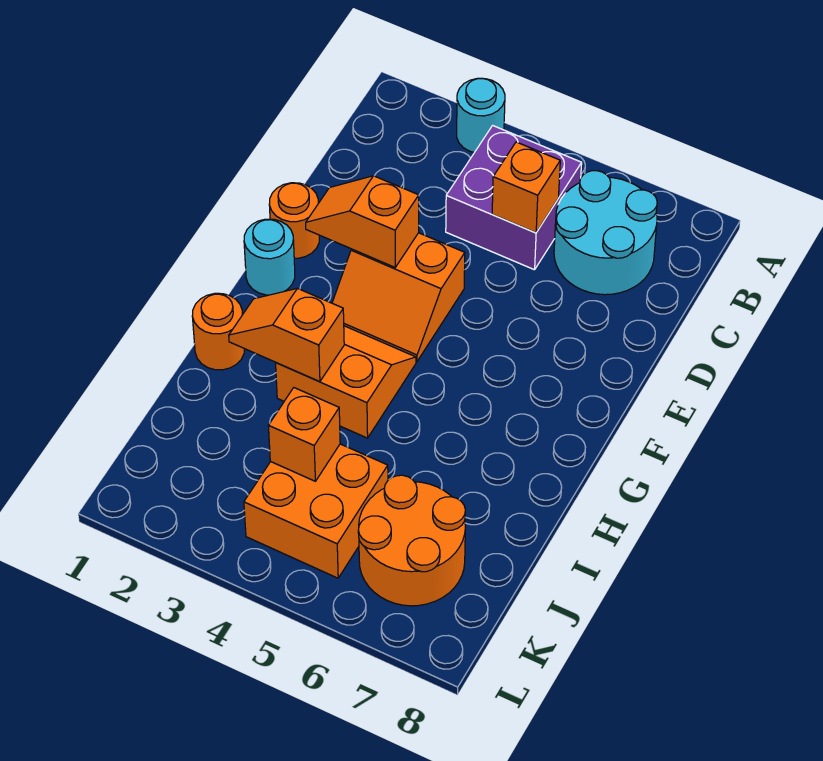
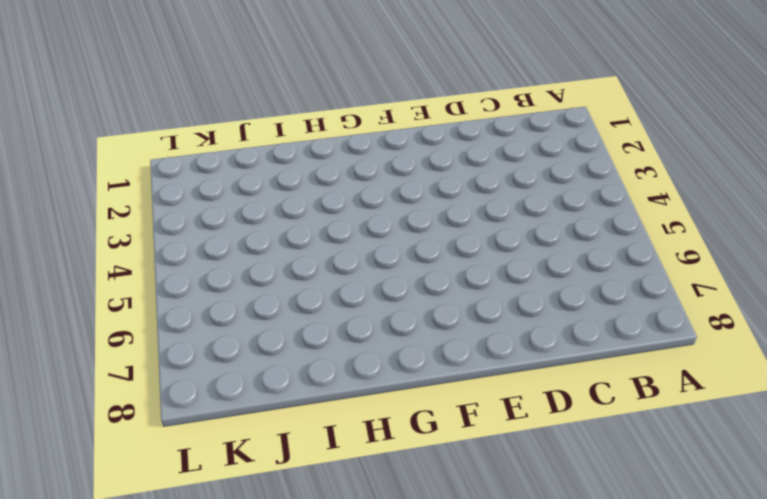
none -> cyan round brick A3 level 1
none -> purple brick B4:C5 level 1
none -> cyan round brick B6:C7 level 1

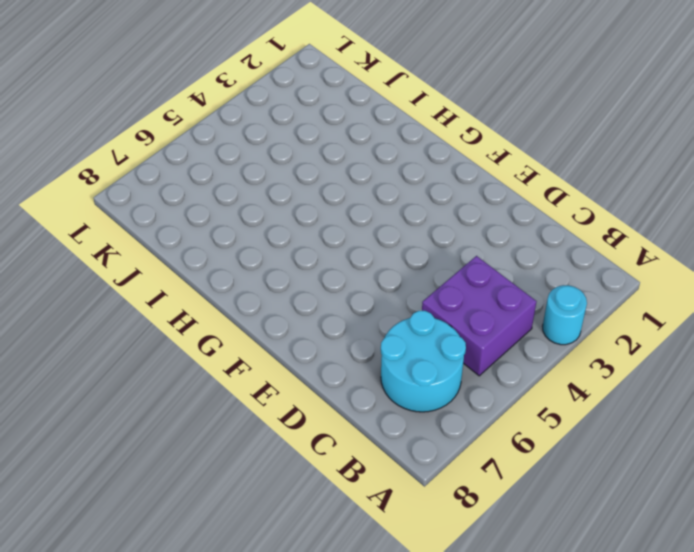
none -> orange round brick E1 level 1
none -> orange slope E3:F4 level 1 top E
none -> cyan round brick F1 level 1

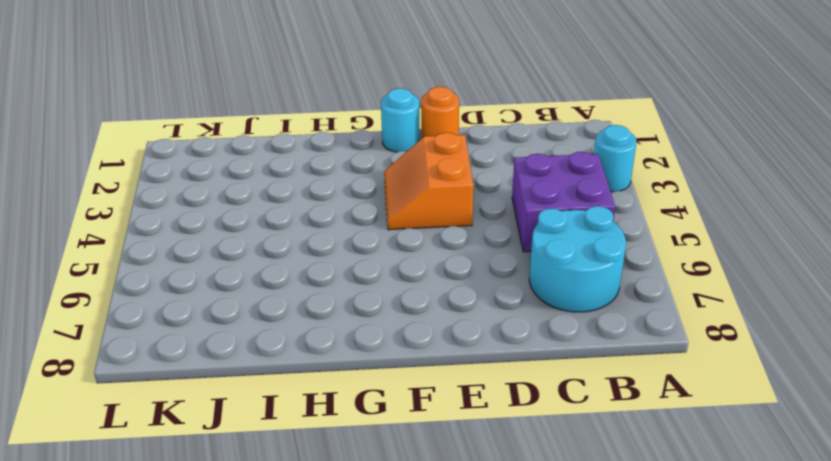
none -> orange slope G3:H4 level 1 top H
none -> orange round brick H1 level 1
none -> orange brick J4:K5 level 1

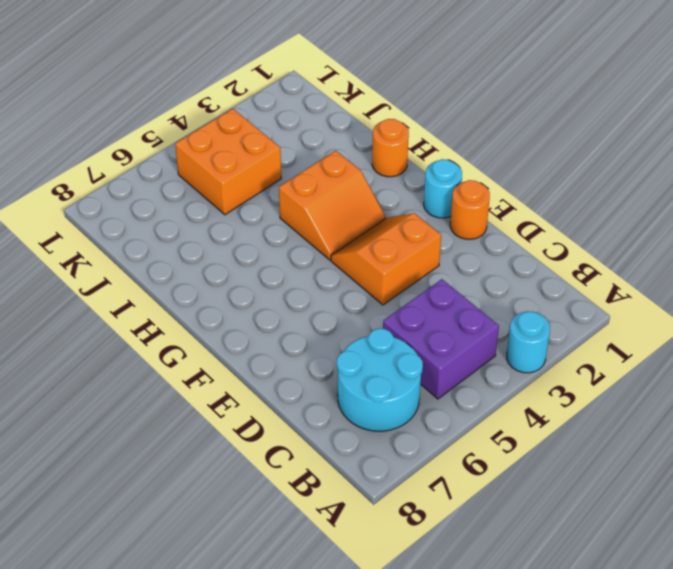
none -> orange round brick J6:K7 level 1
none -> orange brick C5 level 2
none -> orange slope E2:E3 level 2 top 3

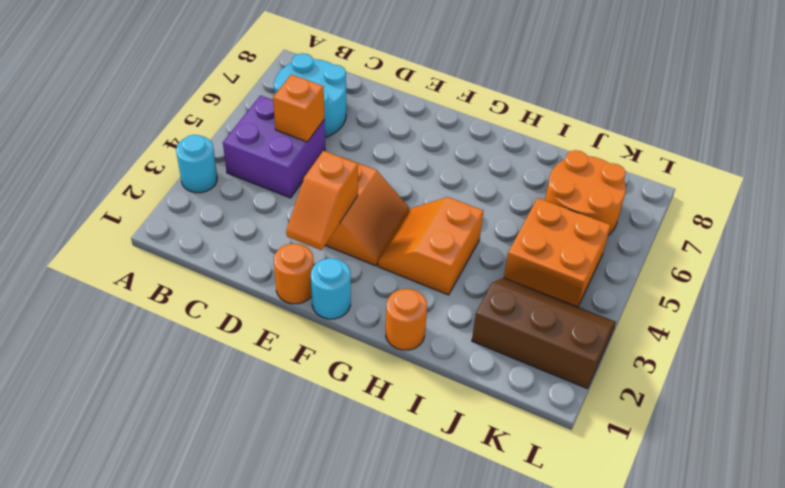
brown slope J2:L3 level 1 top 2 -> none
none -> orange slope H2:H3 level 2 top 3
none -> orange brick J4 level 2

